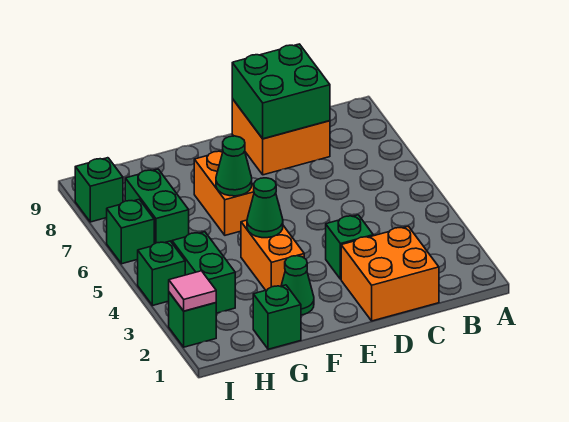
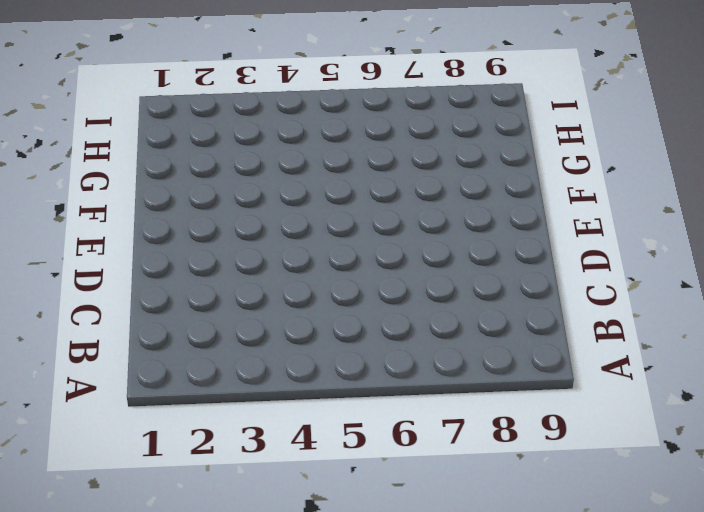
none -> orange brick C1:D2 level 1
none -> orange brick C8:D9 level 1
none -> green brick D3 level 1

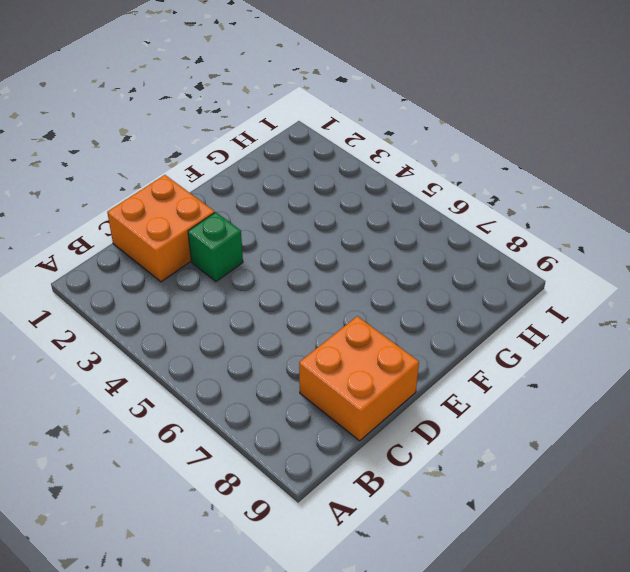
none -> green cone F2 level 1
none -> orange brick F3:F4 level 1
none -> orange brick F6:F7 level 1

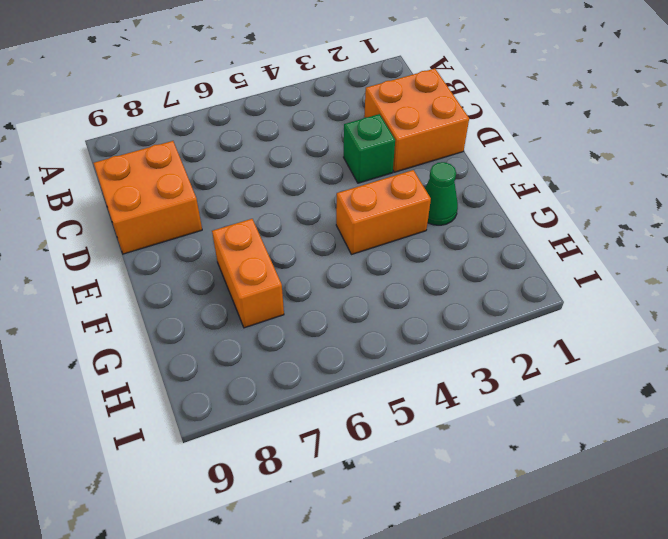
orange brick F7:G7 level 1 -> orange brick F6:F7 level 1
none -> green brick G1 level 1
none -> green brick H3:H4 level 1
none -> green brick H6:H7 level 1

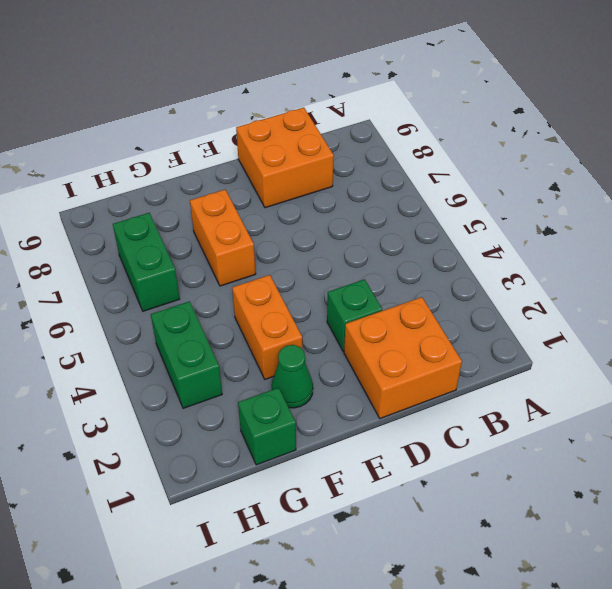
none -> green brick I2 level 1
none -> green brick I4 level 1
none -> green brick I6 level 1

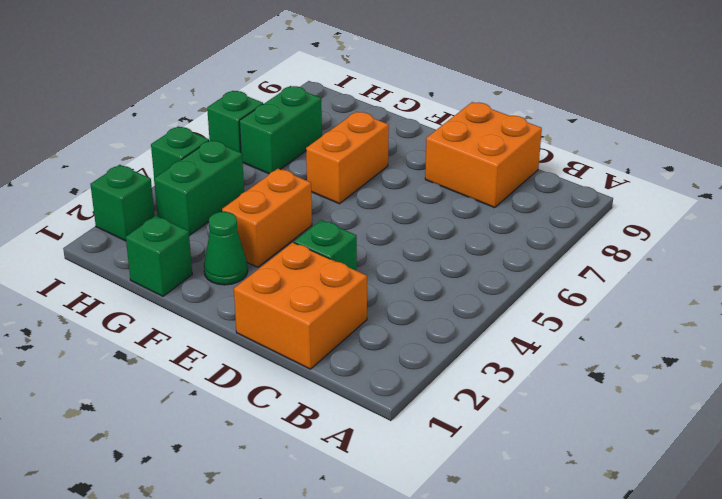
none -> green brick I8 level 1
none -> green brick C8:D9 level 2
none -> green cone F4 level 2

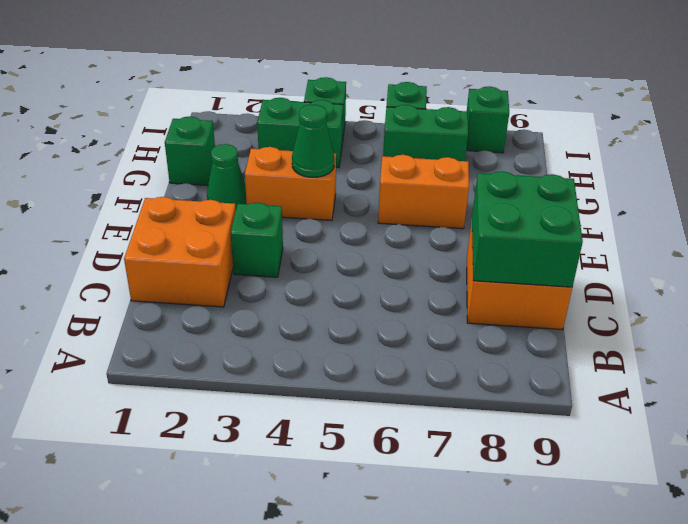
none -> green brick I2 level 1
none -> green cone F6 level 2
none -> pink tile I2 level 2

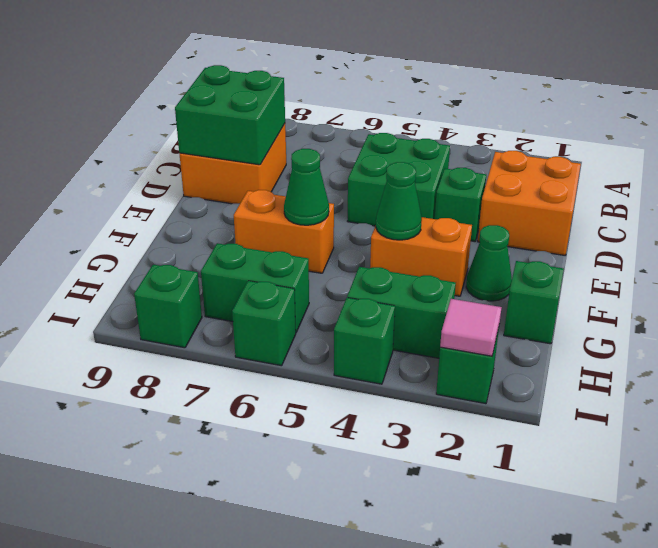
green brick C4:D5 level 1 -> none

